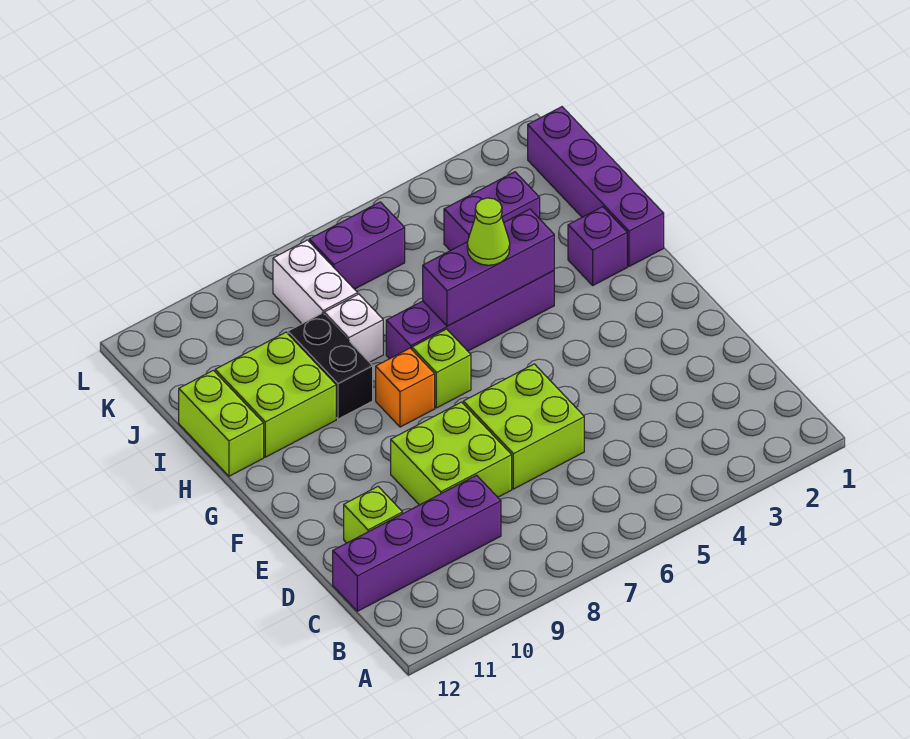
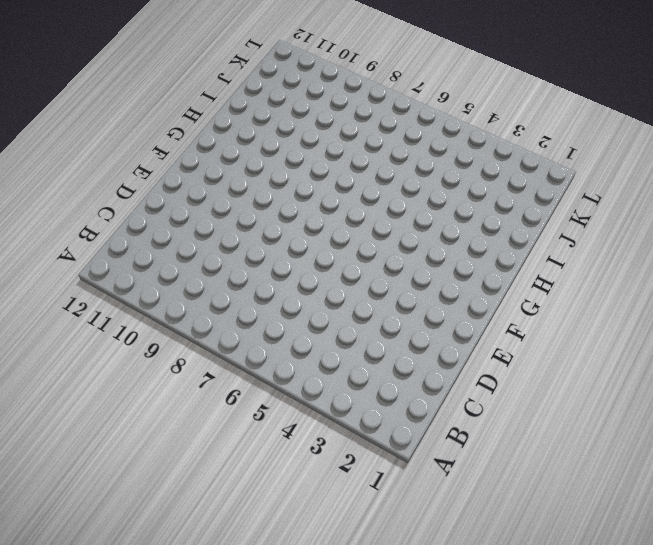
none -> purple brick C9:C12 level 1
none -> lime brick D6:E7 level 1
none -> lime brick D8:E9 level 1

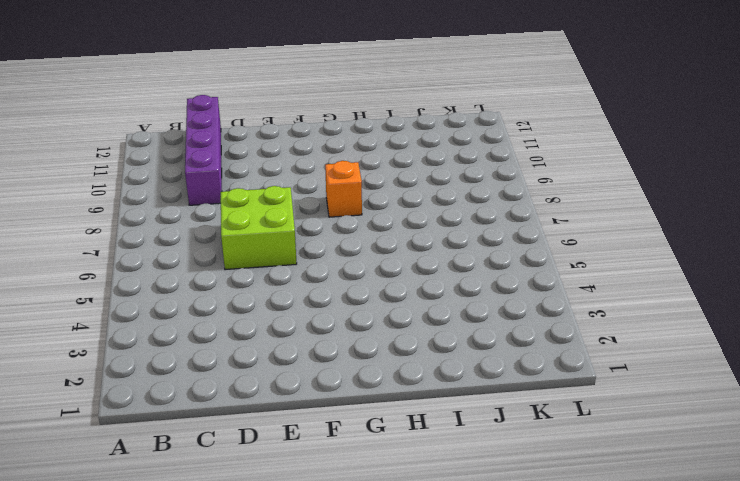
none -> lime brick D8:E9 level 1
none -> lime brick D11 level 1
none -> lime brick G7 level 1

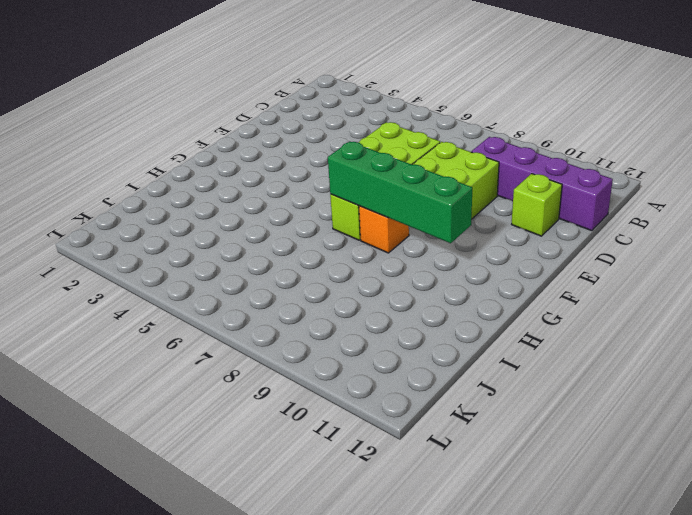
green brick G7:G10 level 2 -> none
none -> purple brick H1:K1 level 1
none -> purple brick H2 level 1
none -> purple brick H4:H7 level 1

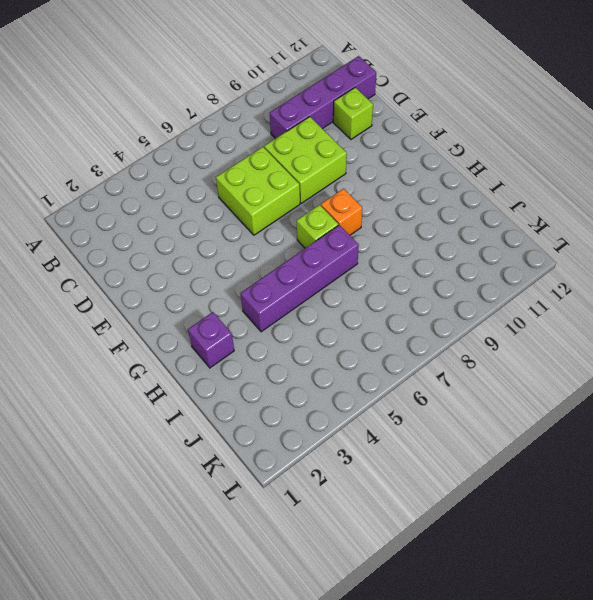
none -> purple brick H1:K1 level 1
none -> black brick H9:I9 level 1
none -> lime brick H10:I11 level 1

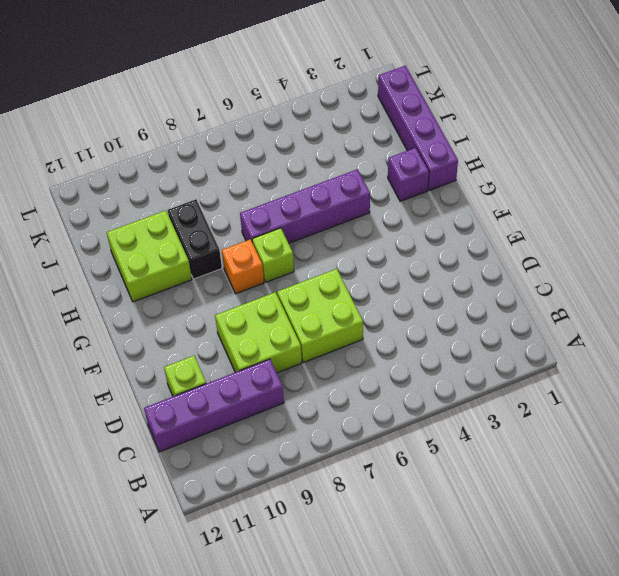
none -> lime brick H12:I12 level 1
none -> white brick I8 level 1
none -> purple brick J3:J4 level 1

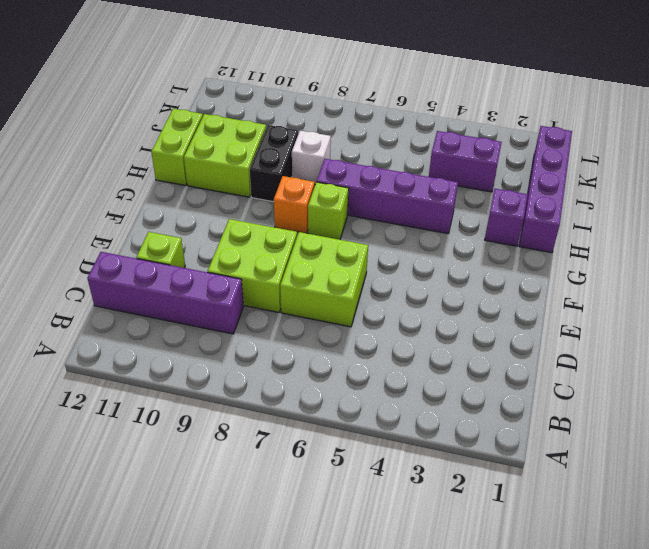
none -> white brick J8:K8 level 1
none -> purple brick K6:K7 level 1
none -> purple brick H4:H6 level 2

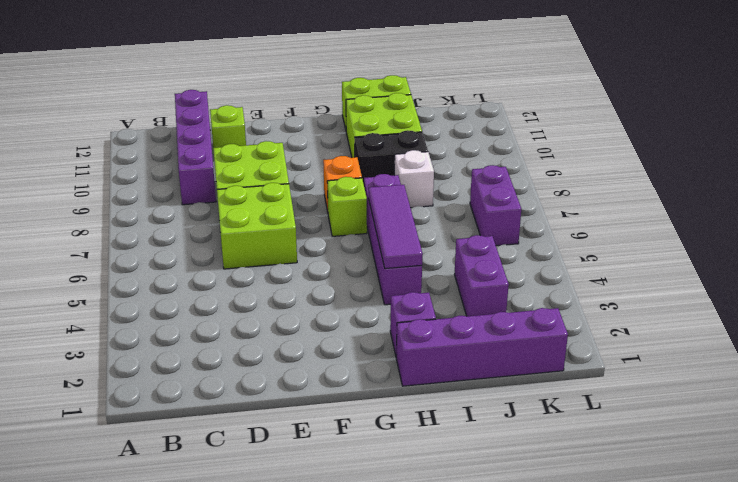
purple tile H4:H6 level 2 -> purple brick H4:H6 level 2
none -> white brick J8:K8 level 1
none -> lime cone H5 level 3

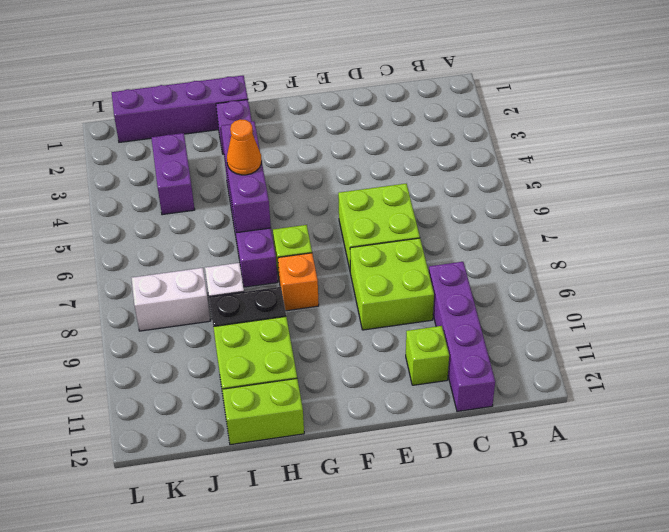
orange cone H5 level 3 -> lime cone H5 level 3
none -> purple brick K6:K7 level 1

